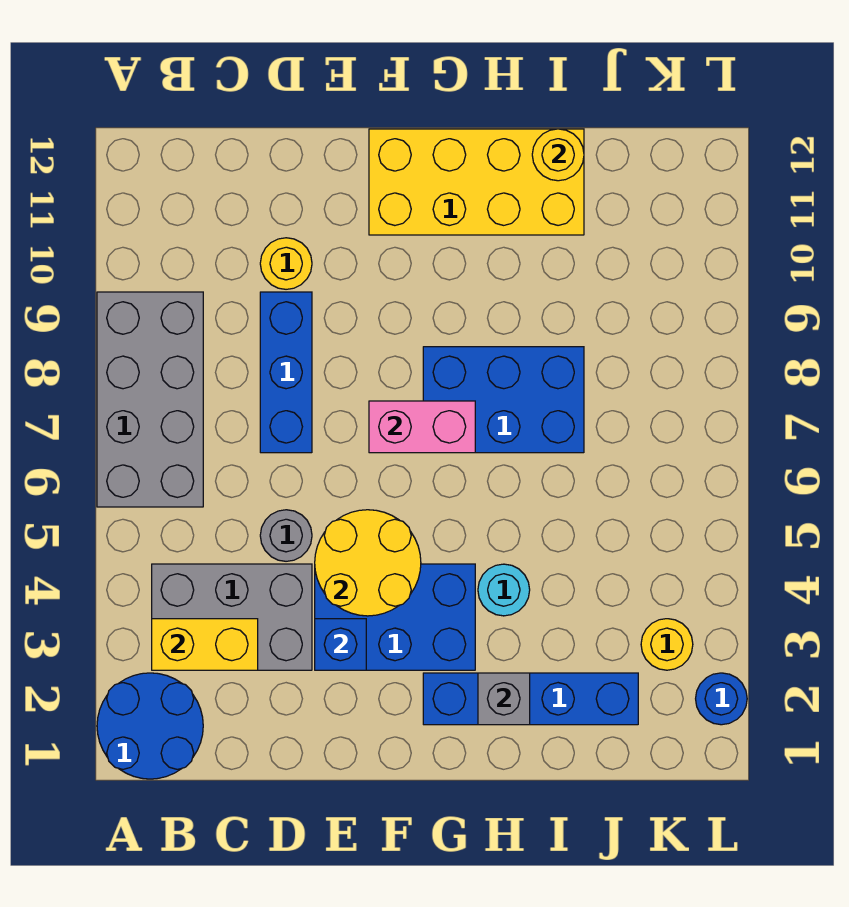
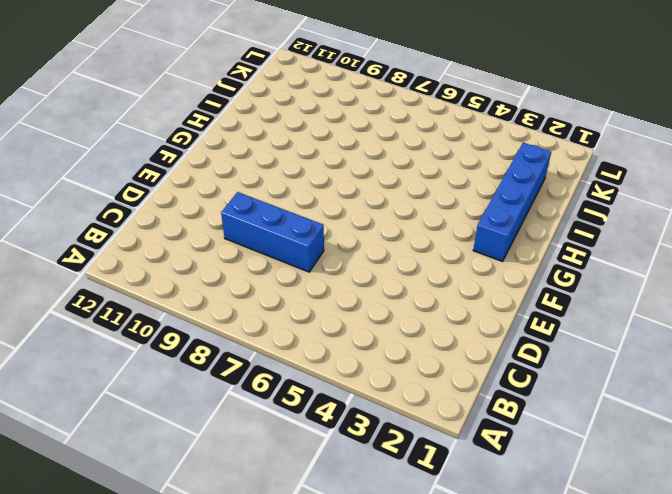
none -> blue round brick A1:B2 level 1
none -> grey brick A6:B9 level 1
none -> grey brick B3:D4 level 1

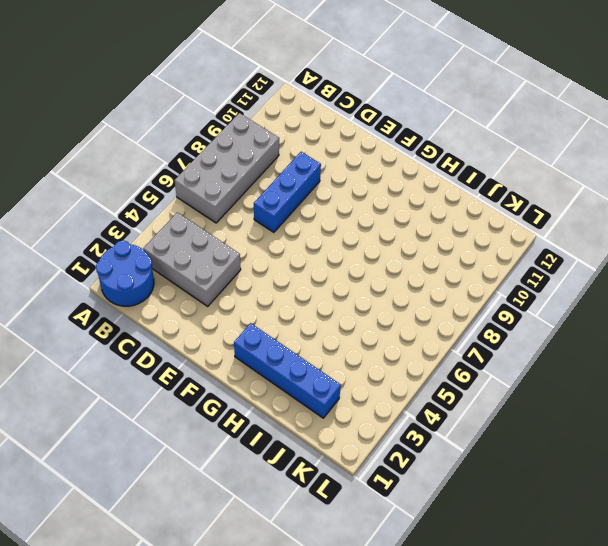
none -> grey round brick D5 level 1
none -> yellow round brick D10 level 1
none -> blue brick E3:G4 level 1

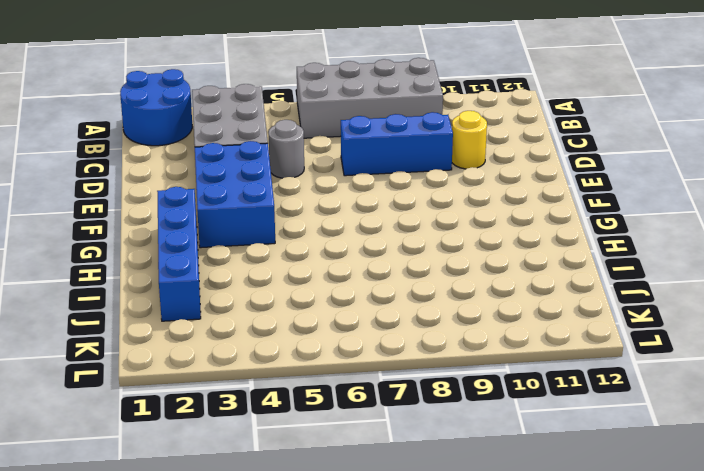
none -> yellow brick F11:I12 level 1
none -> blue brick G7:I8 level 1
none -> cyan round brick H4 level 1

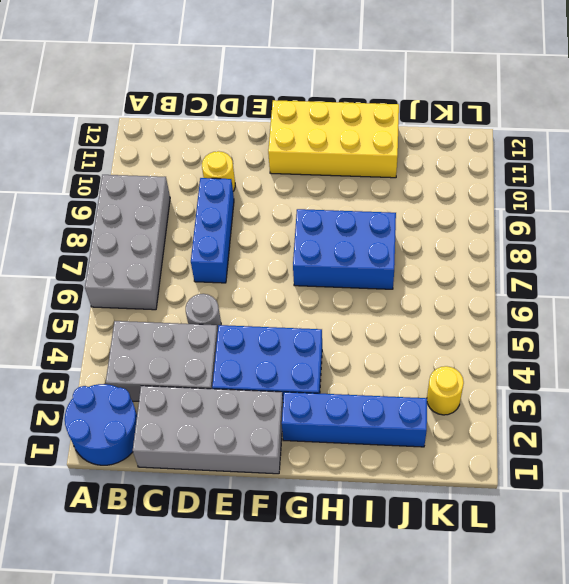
grey brick C1:F2 level 1 -> none
none -> cyan round brick H4 level 1
none -> blue round brick L2 level 1
none -> yellow brick B3:C3 level 2

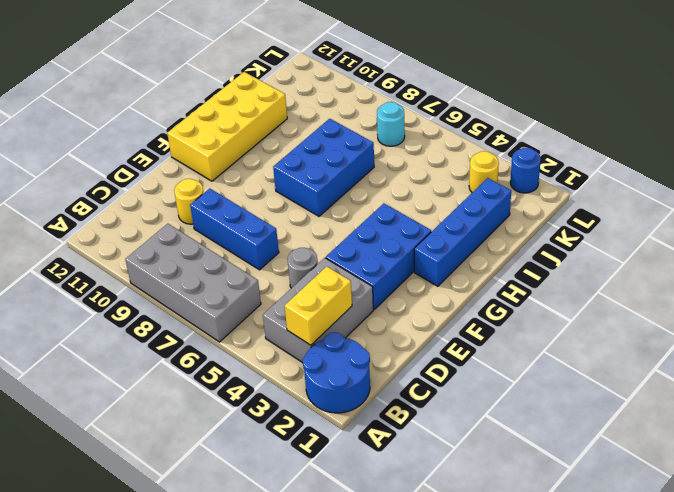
cyan round brick K7 level 1 -> cyan round brick H4 level 1
none -> blue brick E3 level 2
none -> yellow round brick E4:F5 level 2
none -> pink brick F7:G7 level 2

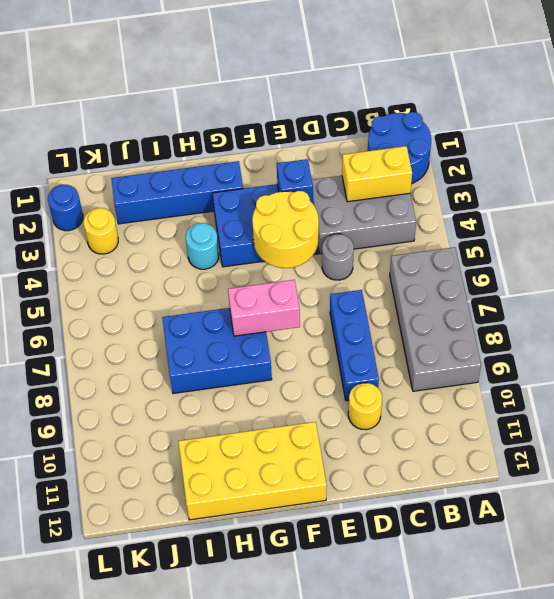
none -> grey brick H2 level 2
none -> yellow round brick I12 level 2

